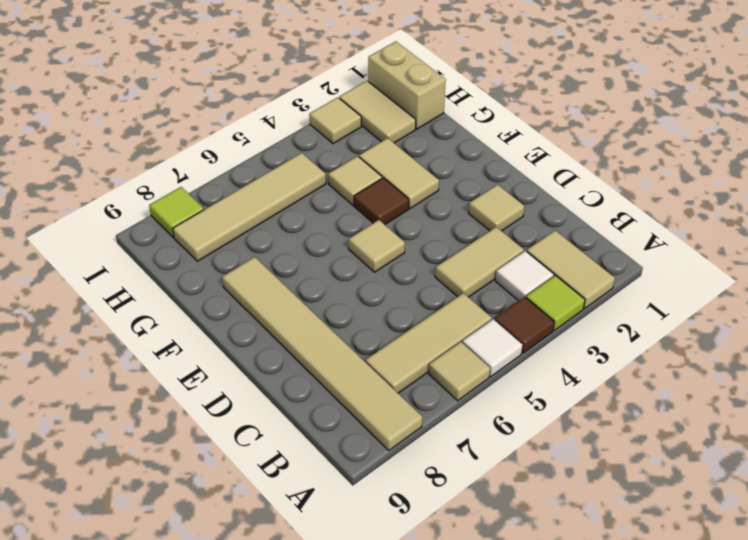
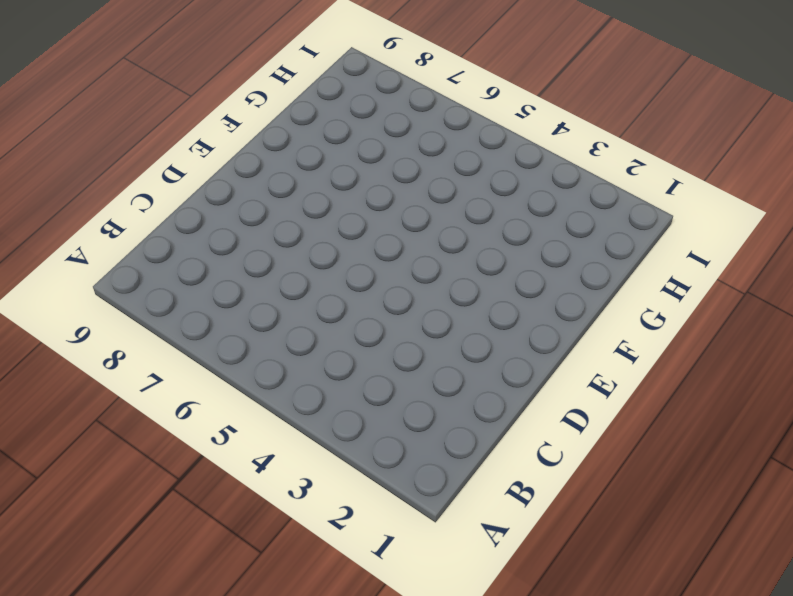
none -> tan tile A2:B2 level 1
none -> lime tile A3 level 1
none -> brown tile A4 level 1

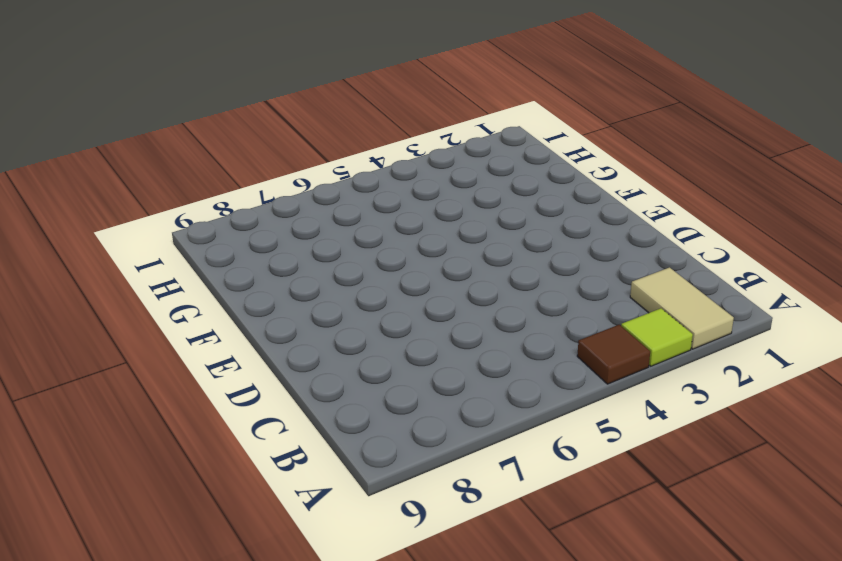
none -> white tile A5 level 1
none -> tan tile A6 level 1
none -> tan tile A8:F8 level 1

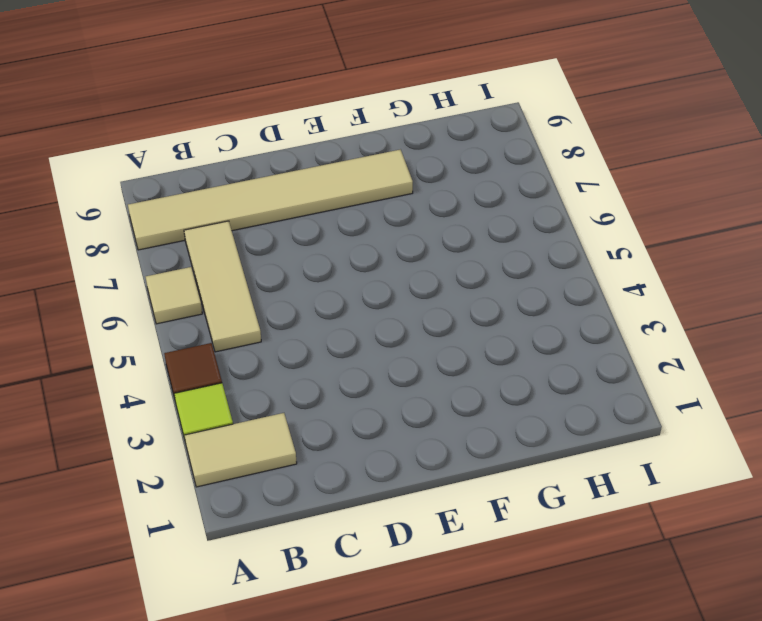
none -> white tile A5 level 1
none -> white tile B3 level 1
none -> tan tile C3:C4 level 1

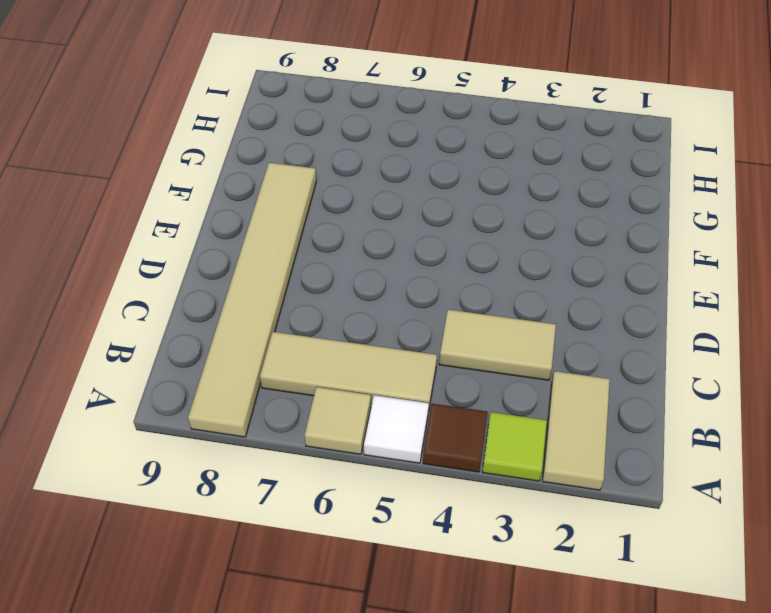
none -> white tile B3 level 1
none -> tan tile D2 level 1
none -> tan tile E5 level 1

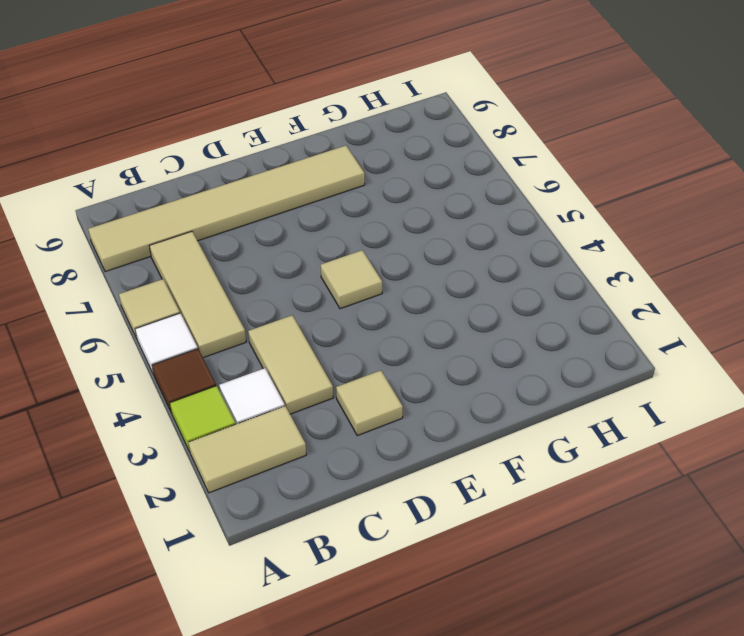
none -> tan tile F3:G3 level 1
none -> brown tile F4 level 1
none -> tan tile G4 level 1

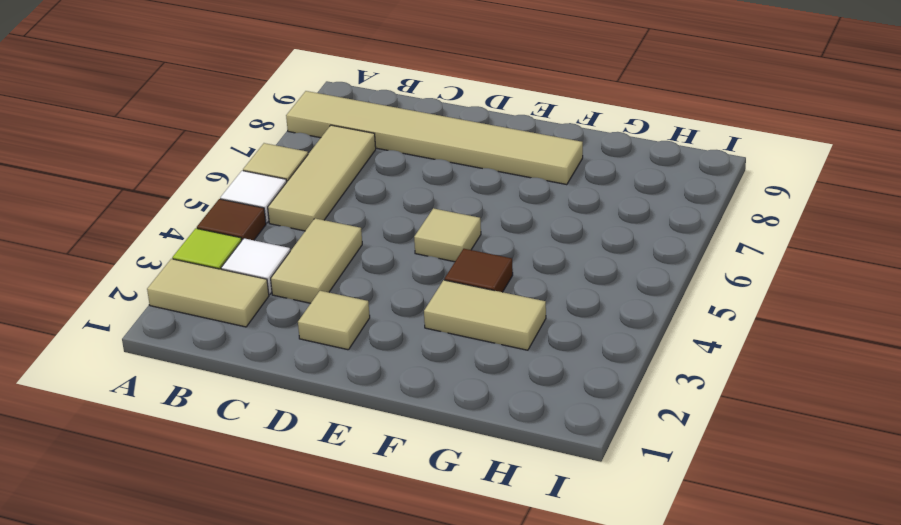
none -> tan tile G4 level 1
none -> tan brick H1:I1 level 1
none -> tan tile H2:I2 level 1

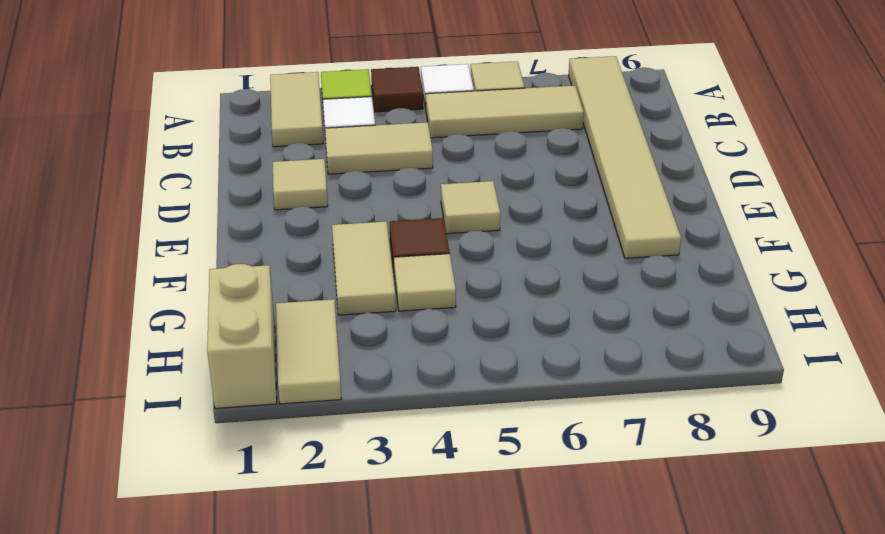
none -> tan tile H5:H8 level 1
none -> tan tile I3 level 1
none -> lime tile I8 level 1

